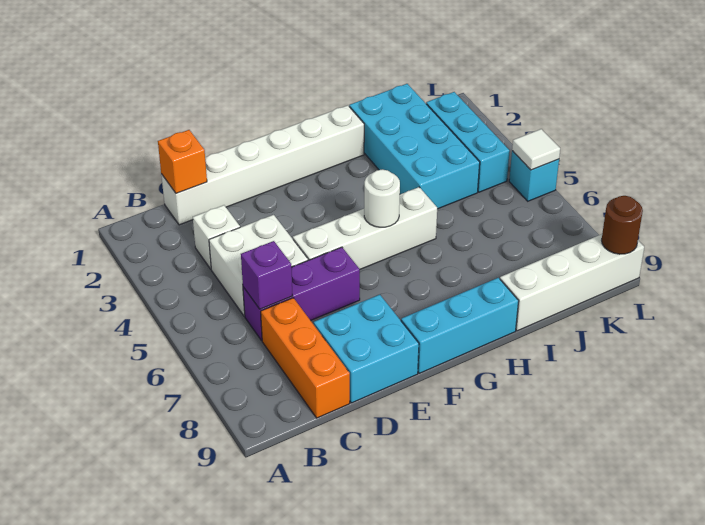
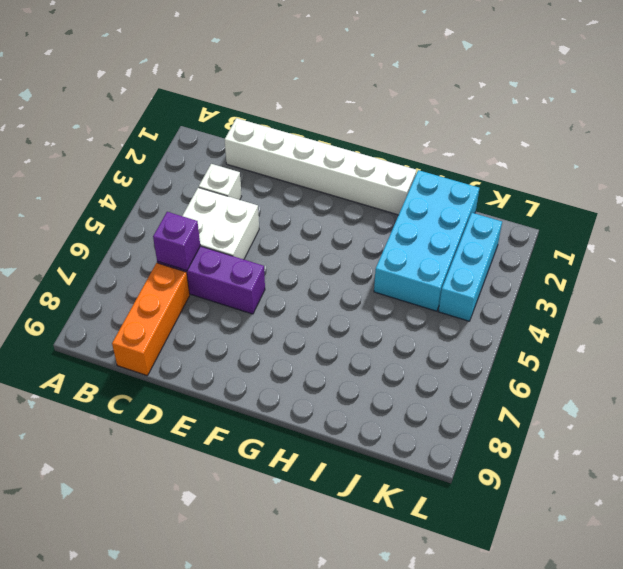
none -> cyan brick D8:E9 level 1
none -> white brick E5:H5 level 1
none -> cyan brick F9:H9 level 1

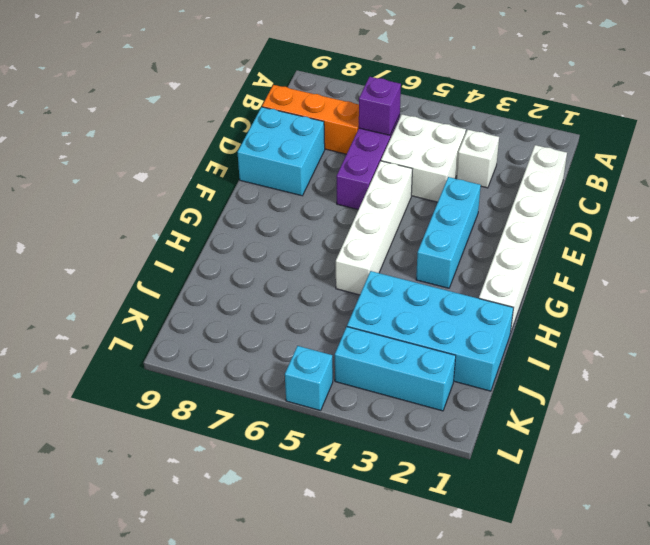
cyan brick E3:G3 level 1 -> cyan brick F9:H9 level 1
none -> white brick I9:L9 level 1
none -> orange brick C1 level 2
none -> white round brick G5 level 2

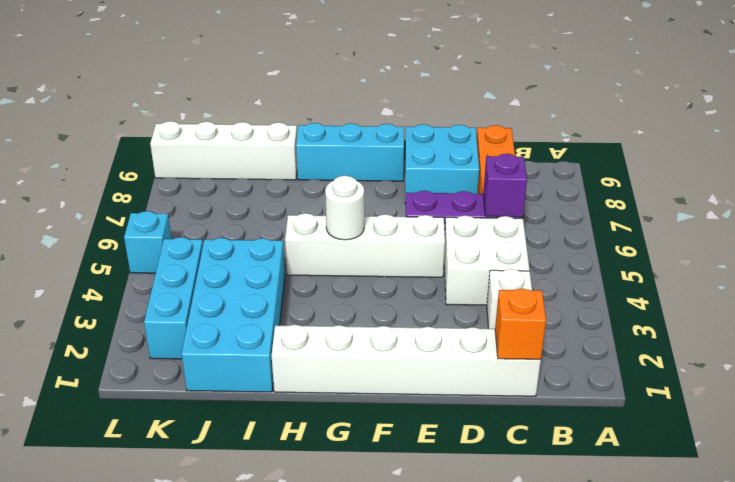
none -> white tile L5 level 2
none -> brown round brick L9 level 2

